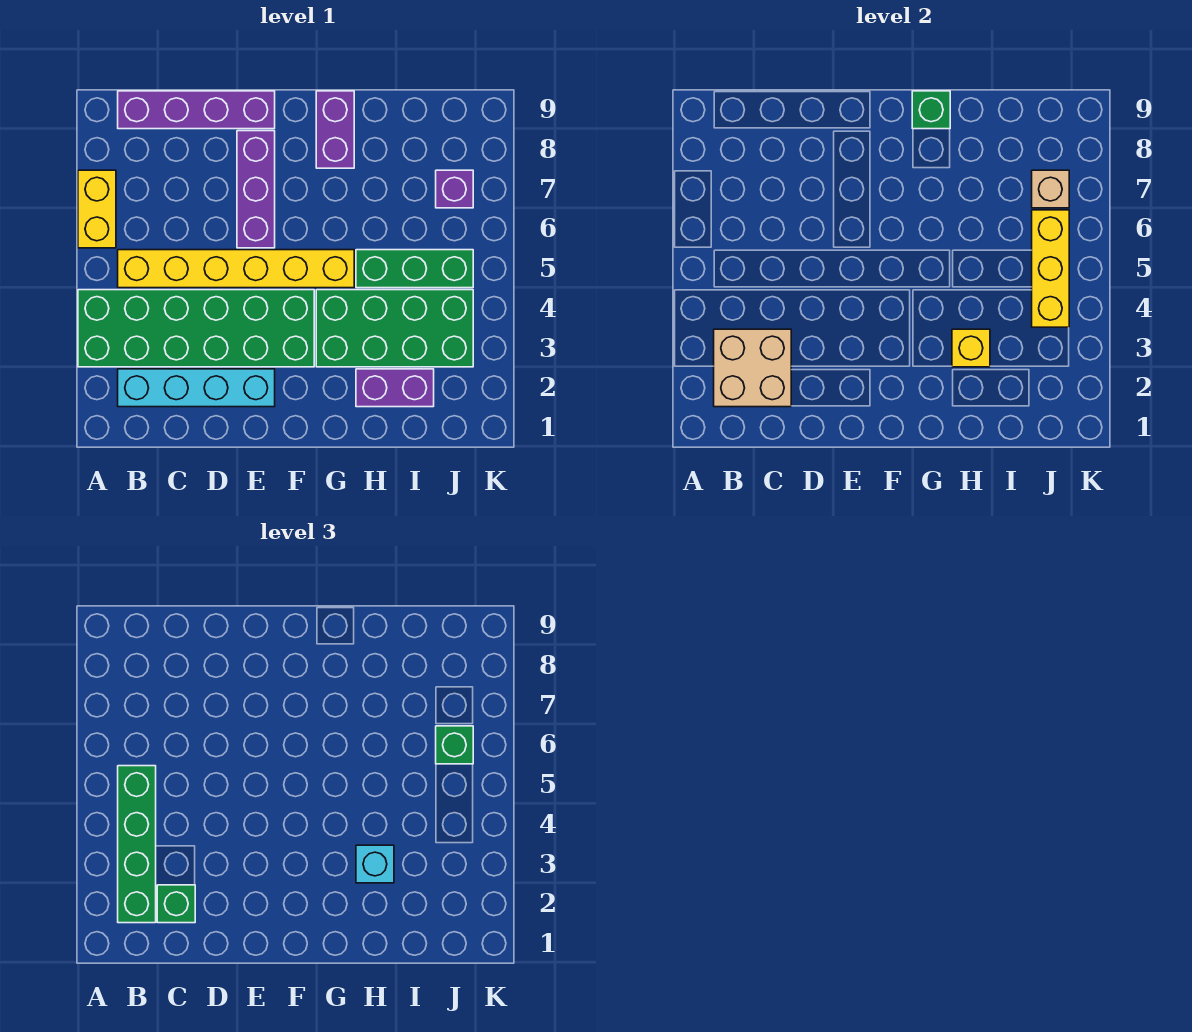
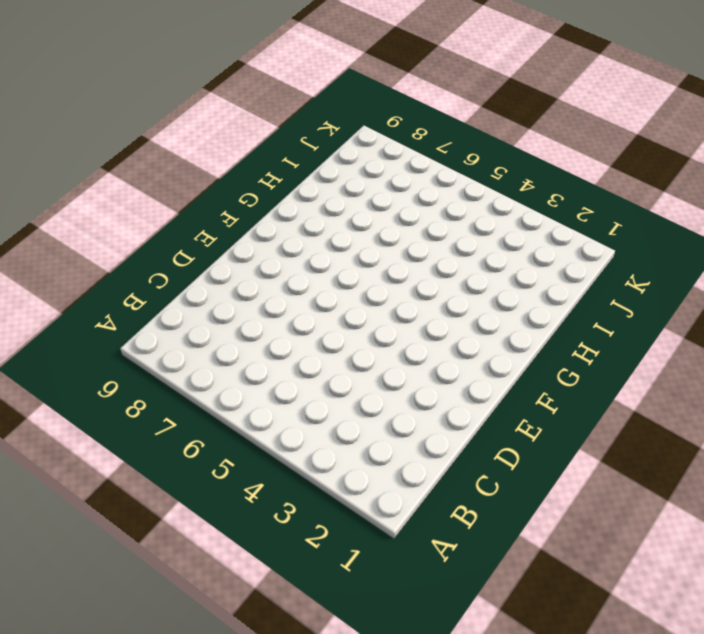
none -> green brick A3:F4 level 1
none -> yellow brick A6:A7 level 1
none -> cyan brick B2:E2 level 1

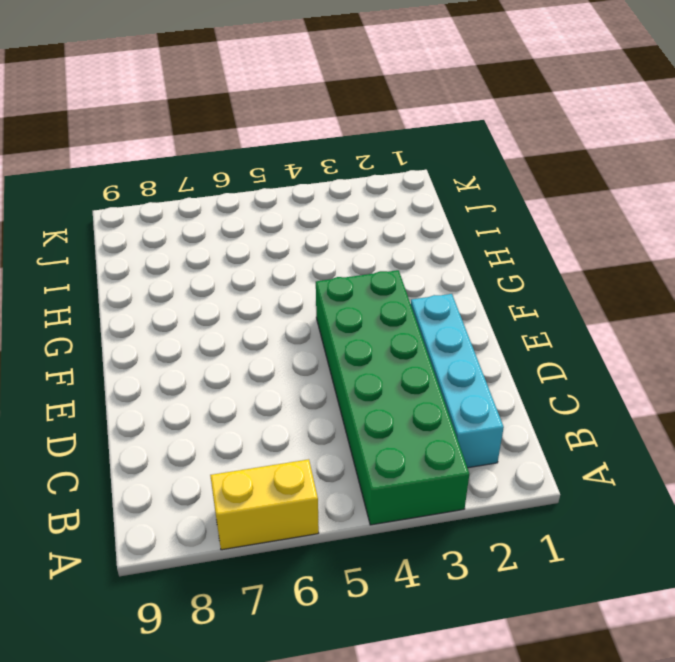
none -> yellow brick B5:G5 level 1
none -> purple brick B9:E9 level 1
none -> purple brick E6:E8 level 1

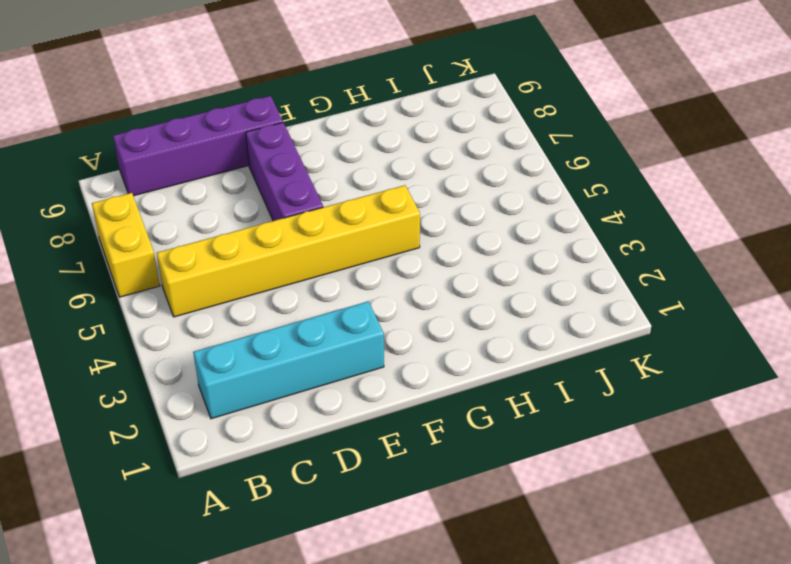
none -> green brick A3:F4 level 1
none -> green brick G3:J4 level 1
none -> purple brick G8:G9 level 1

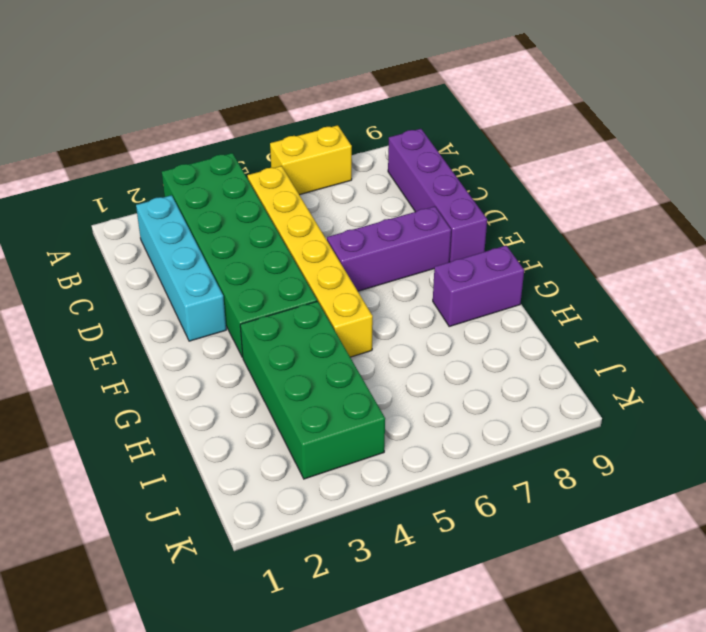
none -> purple brick H2:I2 level 1
none -> green brick H5:J5 level 1
none -> purple brick J7 level 1

